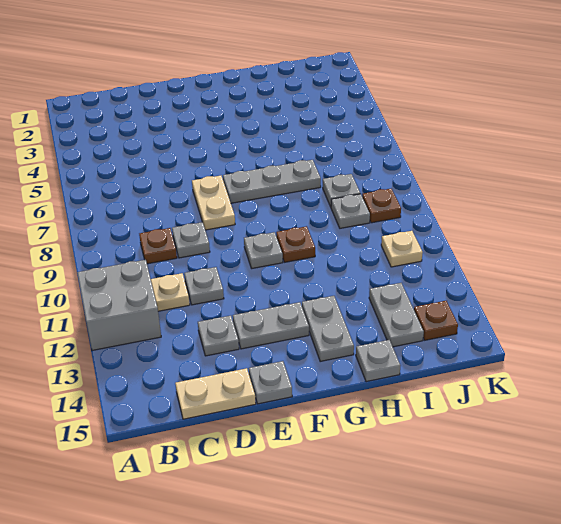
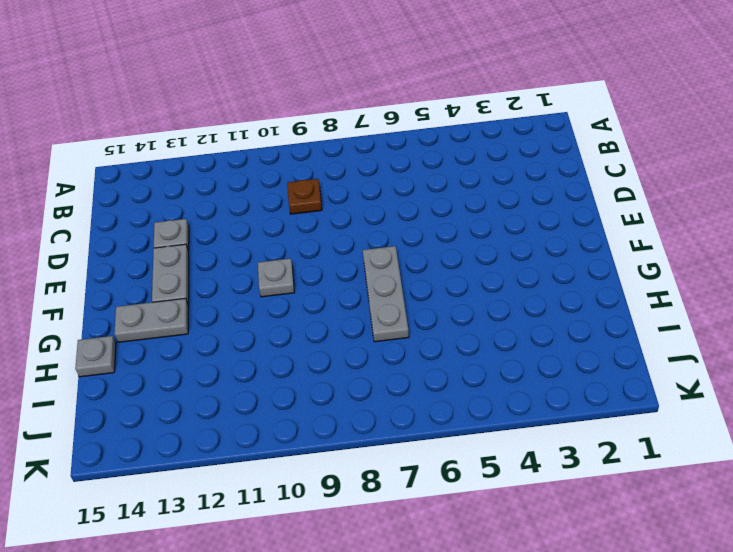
none -> grey brick A11:B12 level 1
none -> tan plate C11 level 1
none -> tan plate C15:D15 level 1

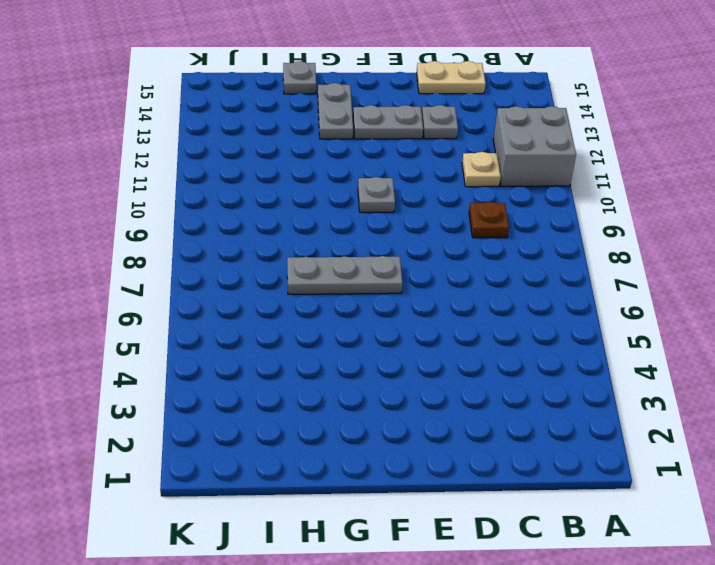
none -> grey plate D9 level 1
none -> grey plate D11 level 1
none -> tan plate E7:E8 level 1

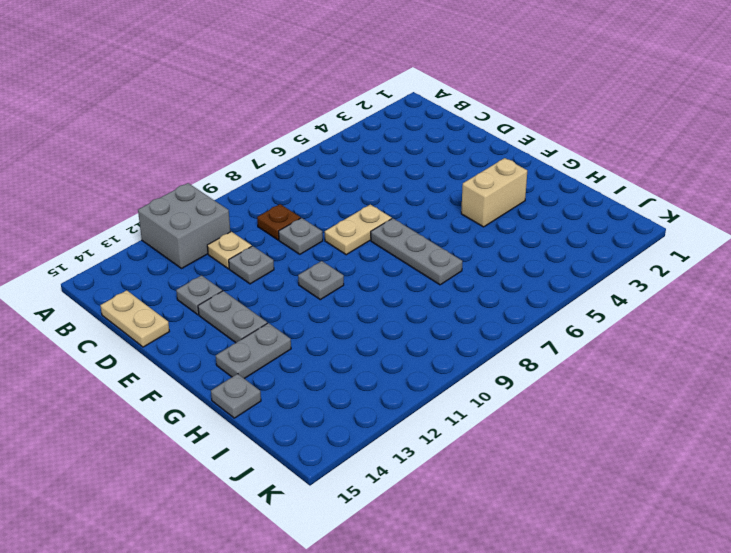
tan brick G3:G4 level 1 -> none
none -> grey plate E15 level 1
none -> brown plate G10 level 1
none -> grey plate I8 level 1

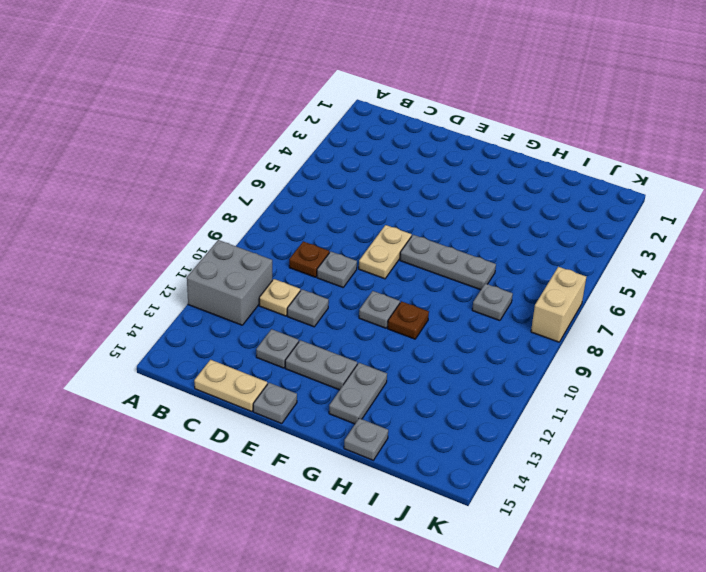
tan brick K7:K8 level 1 -> none
none -> grey plate I9 level 1
none -> grey plate I13:I14 level 1
none -> brown plate J9 level 1

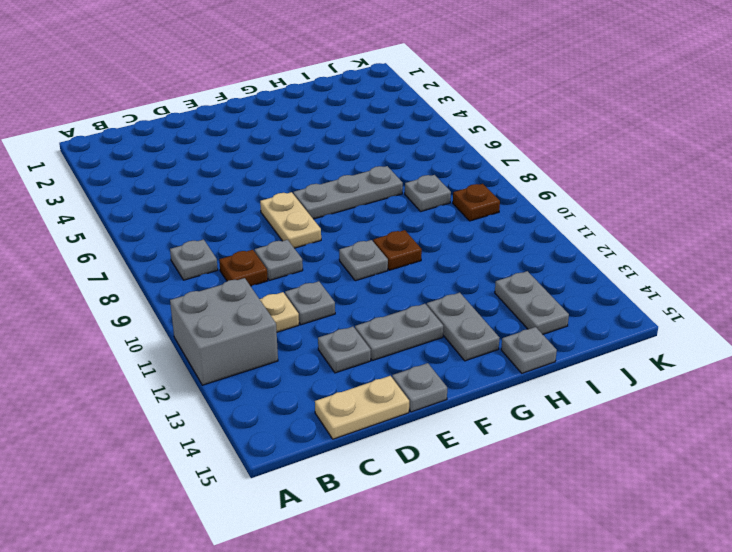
grey plate B8 level 1 -> grey plate I9 level 1
none -> tan plate J11 level 1
none -> brown plate J14 level 1

